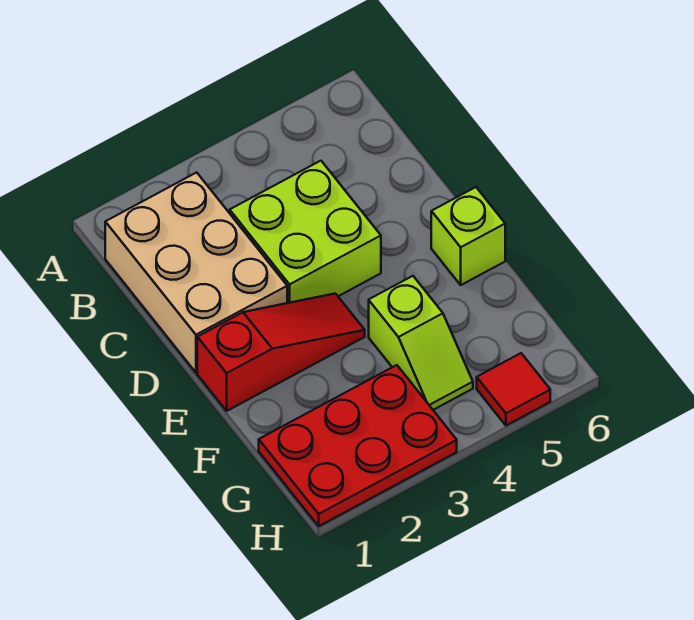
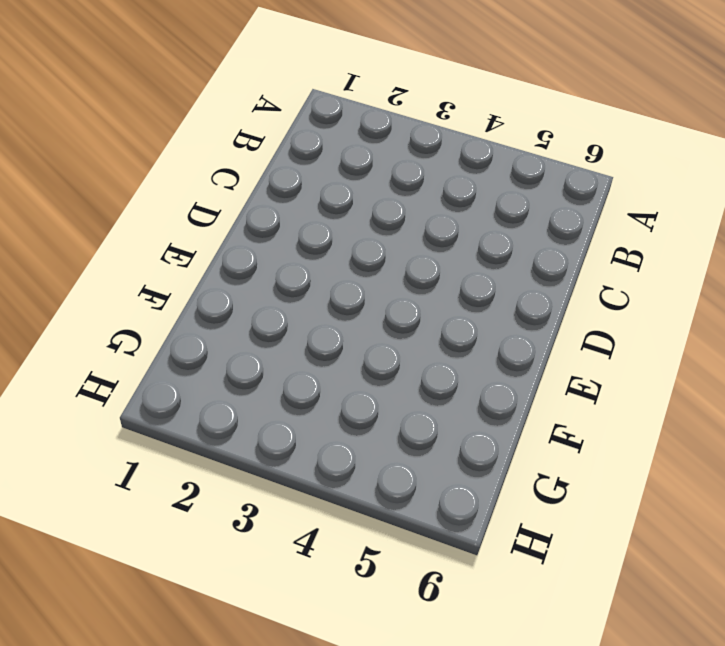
none -> tan brick B1:D2 level 1
none -> lime brick C3:D4 level 1

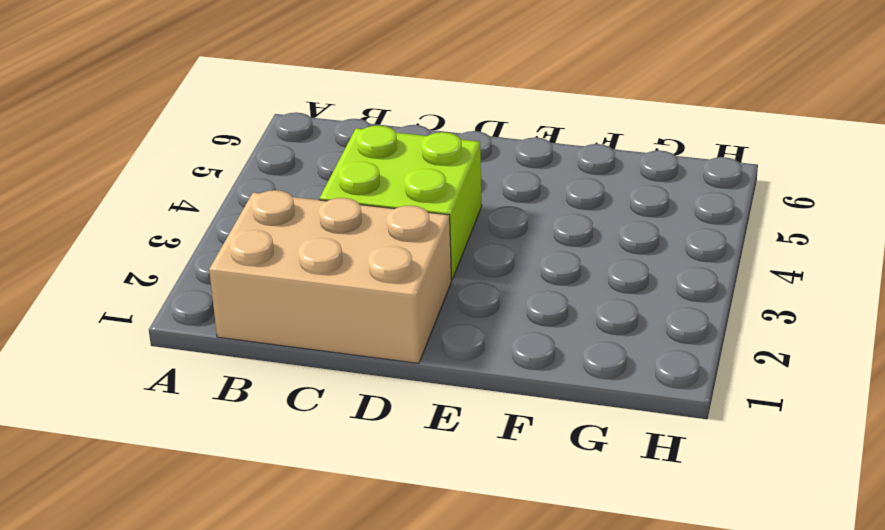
none -> red slope E1:E3 level 1 top 1
none -> lime brick E6 level 1

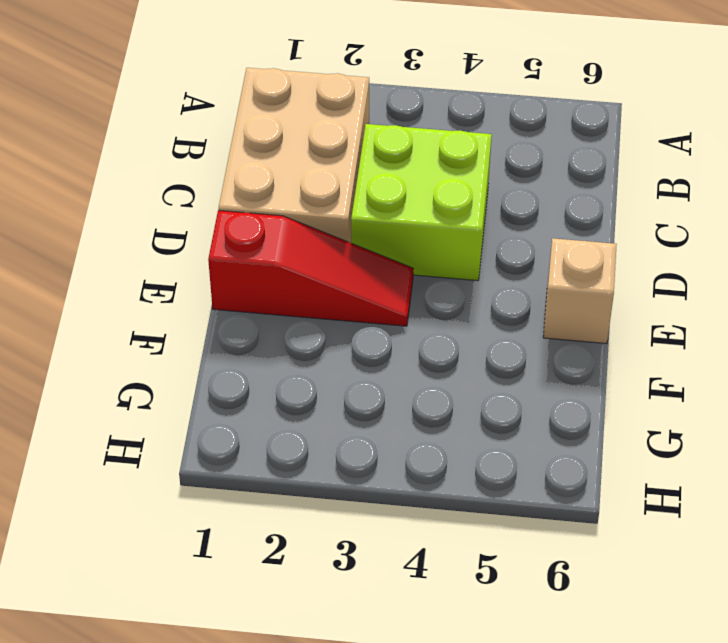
tan brick E6 level 1 -> lime brick E6 level 1
none -> lime slope F4:G4 level 1 top F
none -> red plate G1:H3 level 1

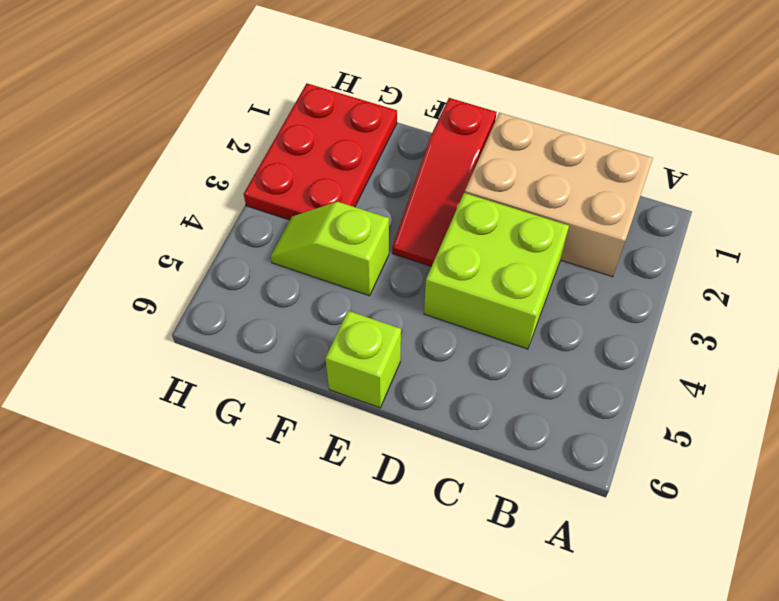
none -> red tile H5 level 1

